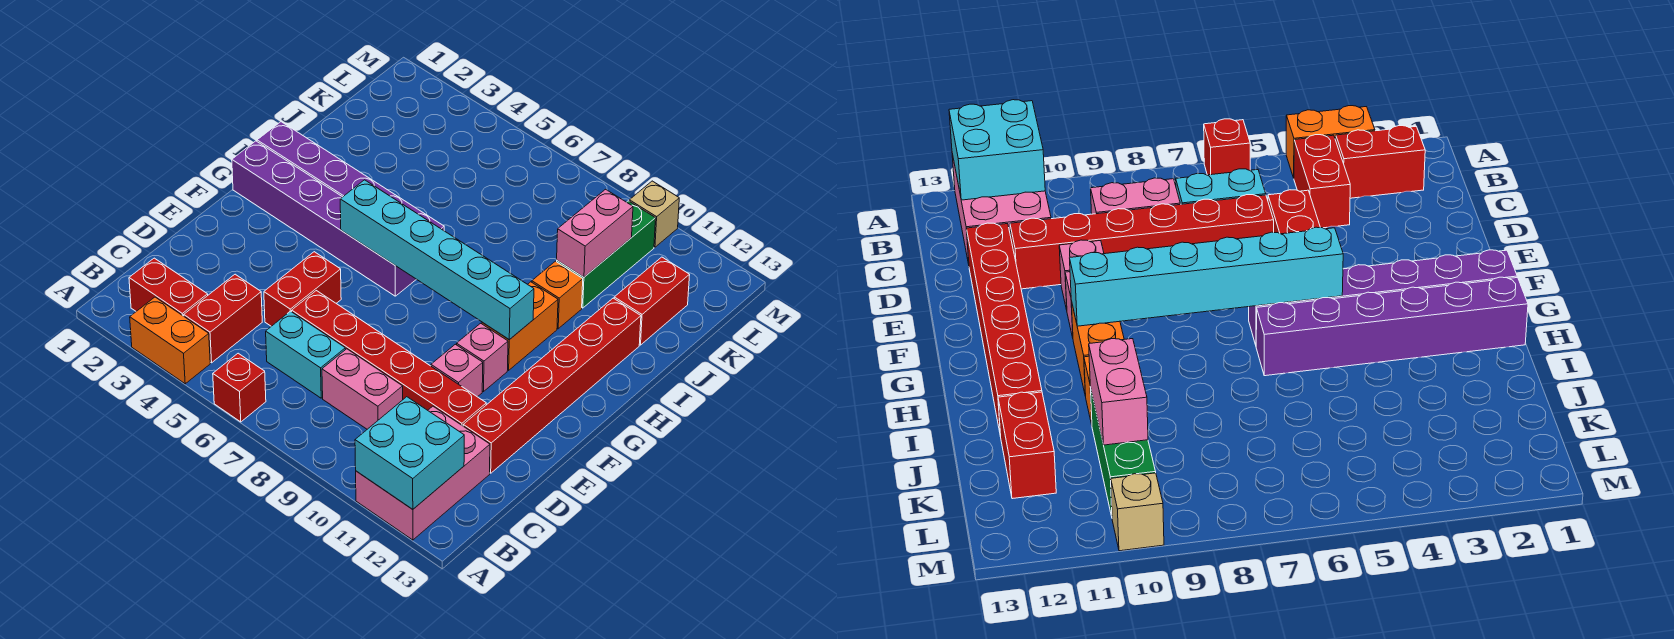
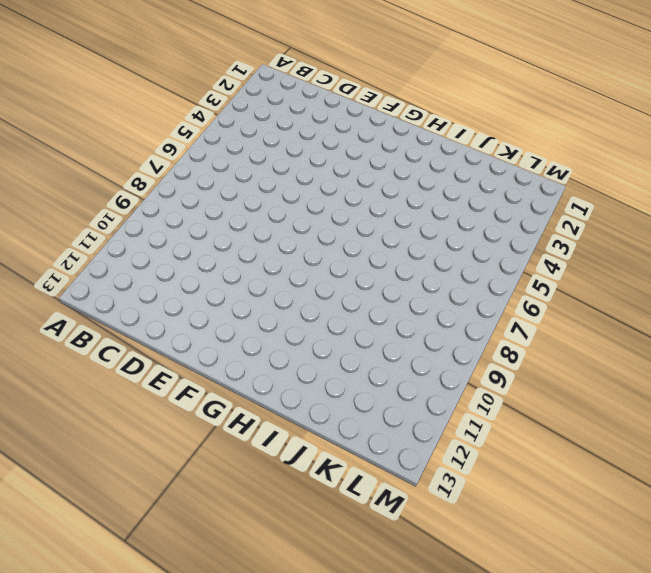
none -> orange brick A3:A4 level 1
none -> red brick A6 level 1
none -> pink brick A11:C12 level 1

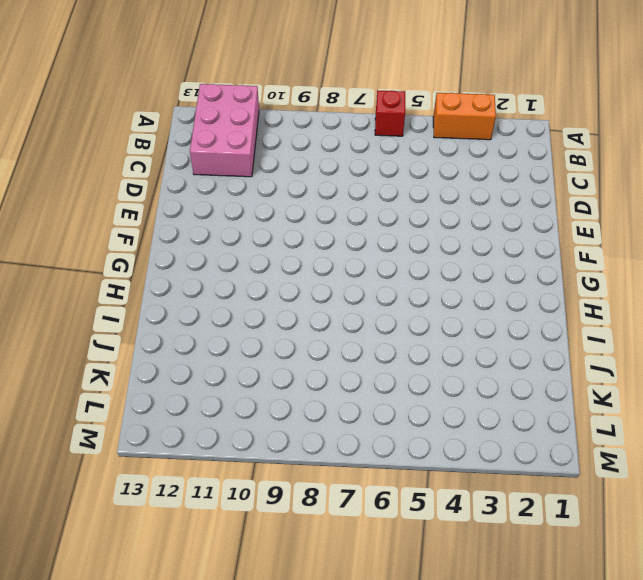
none -> red brick B2:B3 level 1
none -> red brick B4:C4 level 1
none -> cyan brick C6:C7 level 1

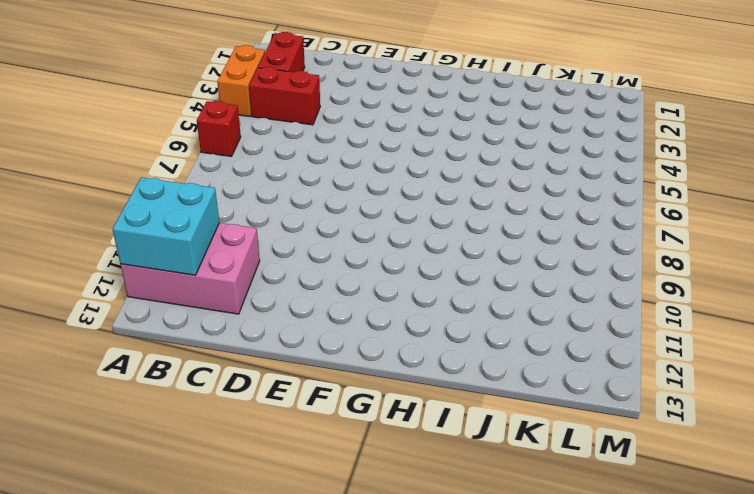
none -> cyan brick C6:C7 level 1
none -> pink brick C8:C9 level 1
none -> red brick D5:E5 level 1

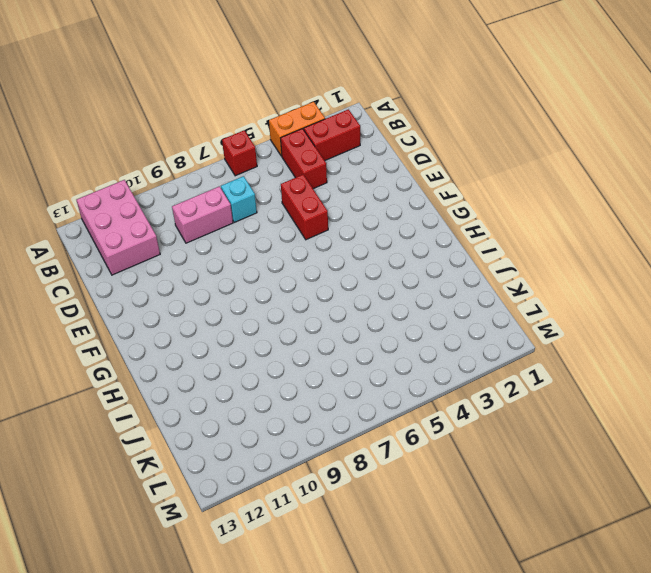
cyan brick C7 level 1 -> cyan brick C6:C7 level 1
none -> red brick D6:D11 level 1
none -> red brick D12:I12 level 1
none -> pink brick E10 level 1

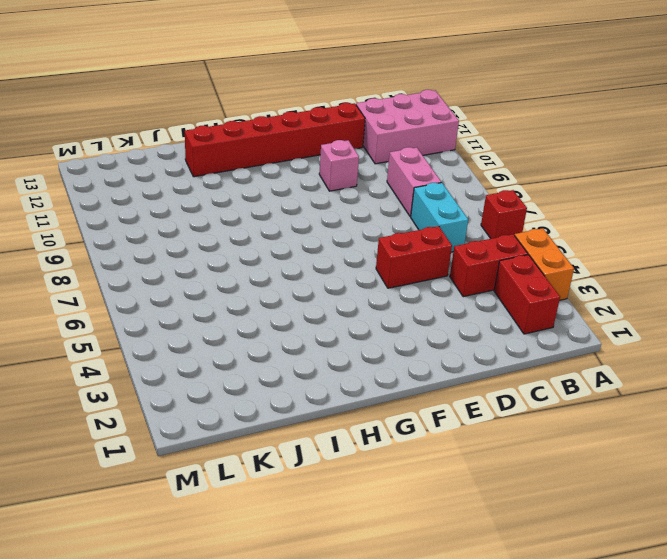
none -> red brick D6:D11 level 1
none -> pink brick F10 level 1
none -> purple brick G1:G6 level 1

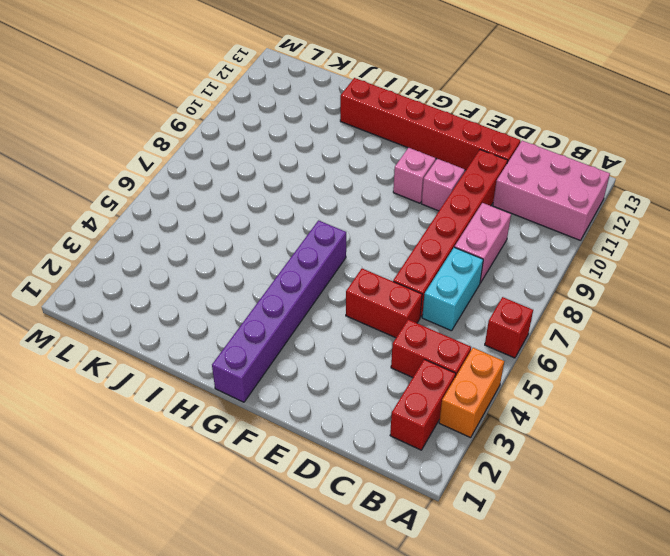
none -> orange brick G10:H10 level 1
none -> purple brick H1:H6 level 1
none -> orange brick I10 level 1

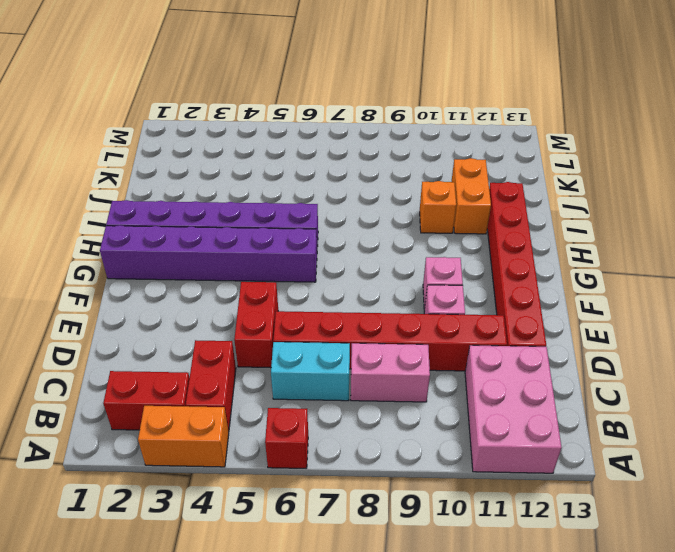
orange brick I11:J11 level 1 -> orange brick G10:H10 level 1
none -> green brick J10:L10 level 1
none -> red brick J12:K12 level 1
none -> tan brick M10 level 1

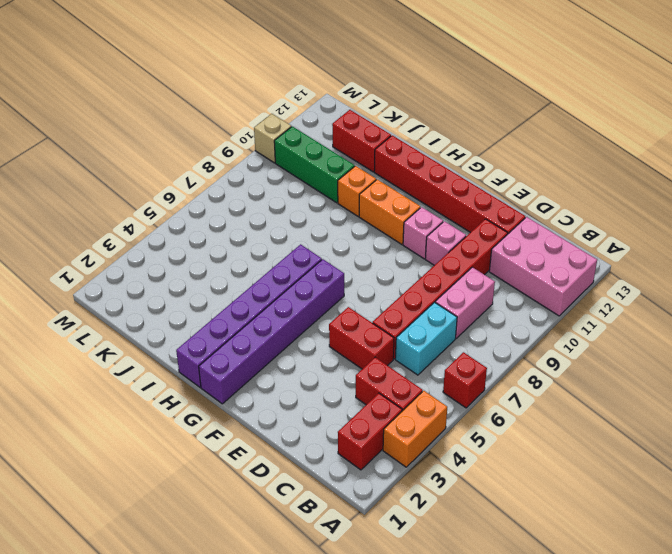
none -> cyan brick A11:B12 level 2
none -> cyan brick G5:G10 level 2
none -> pink brick J10:K10 level 2

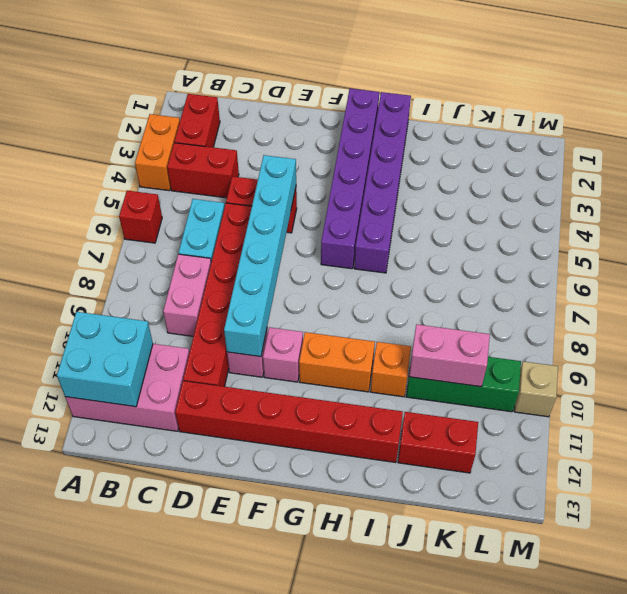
cyan brick E5:E10 level 2 -> cyan brick G5:G10 level 2

